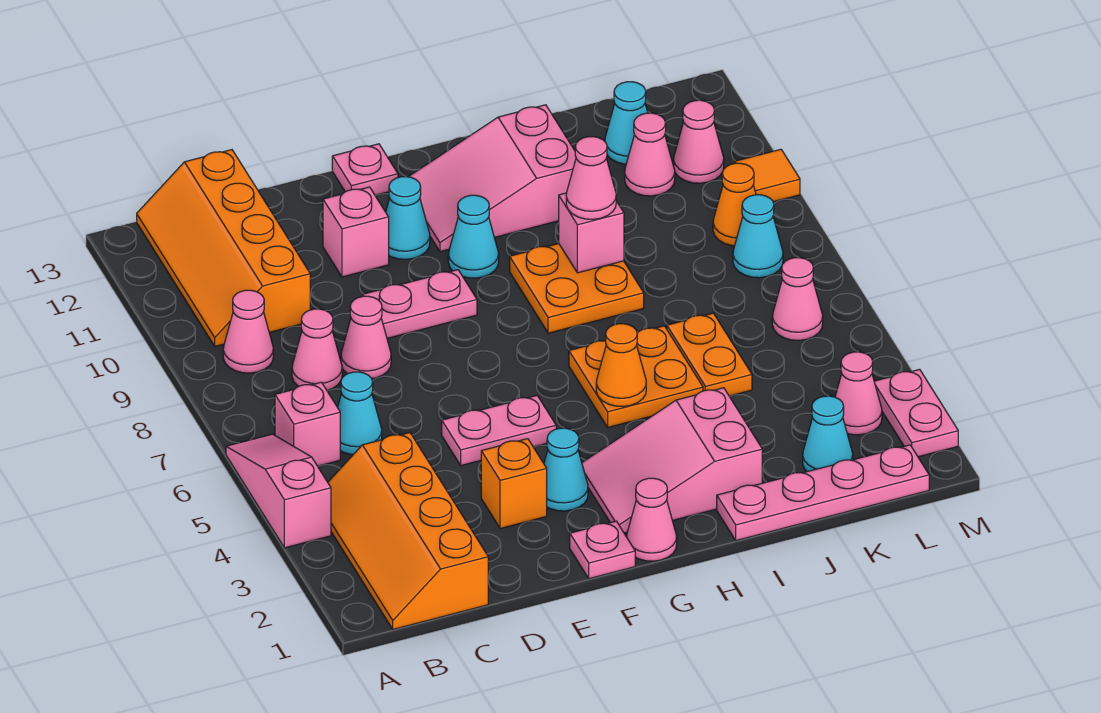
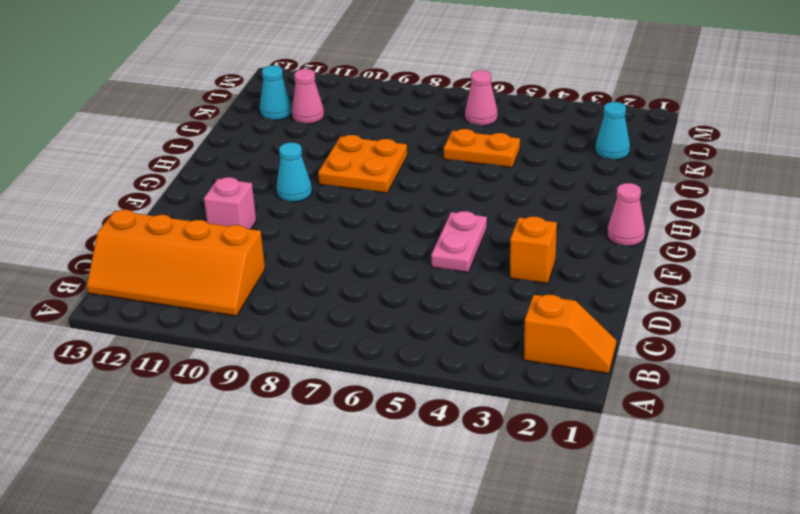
orange slope B1:B2 level 1 top 2 -> orange slope B1:C4 level 1 top C
none -> pink slope A4:A6 level 1 top 4
none -> pink brick B6 level 1
none -> pink cone B9 level 1
none -> cyan cone C6 level 1

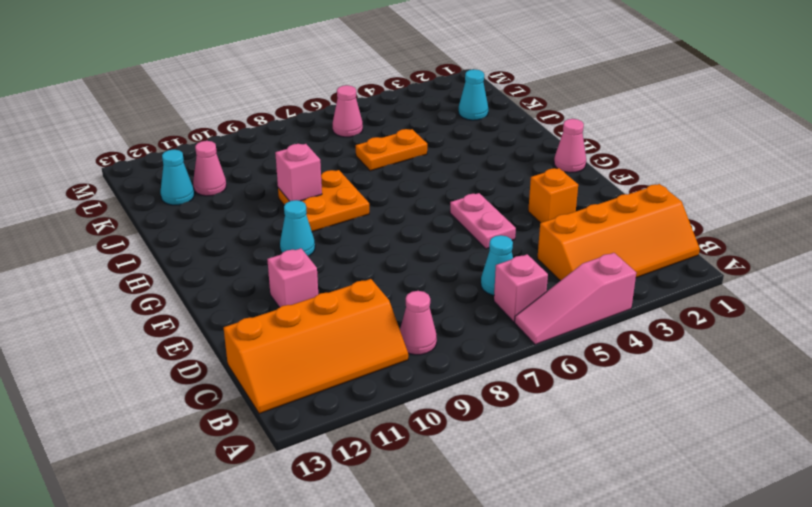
none -> pink cone C8 level 1
none -> pink cone D8 level 1
none -> pink plate E9:F9 level 1
none -> pink plate F1 level 1

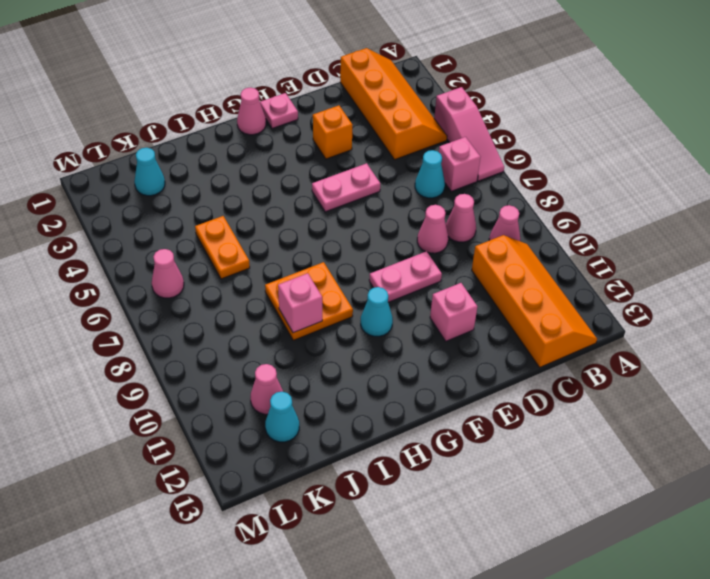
none -> cyan cone F3 level 1
none -> cyan cone F11 level 1
none -> pink plate F13 level 1
none -> pink slope G2:I3 level 1 top I

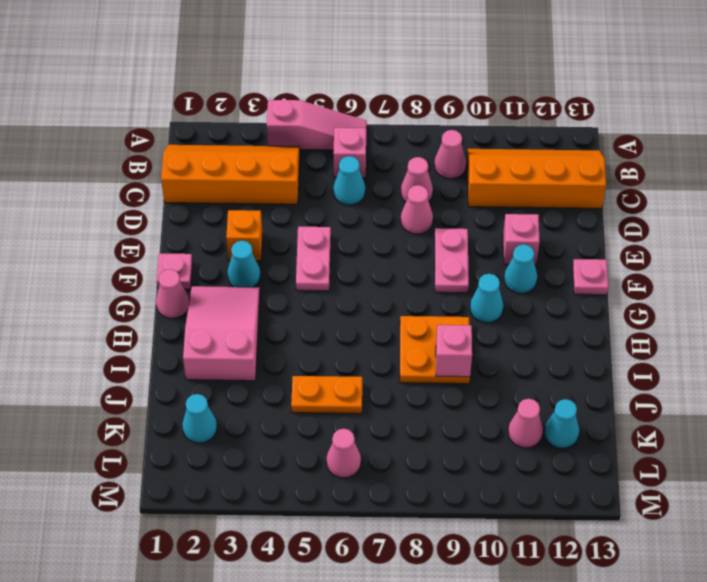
none -> pink slope G11:I12 level 1 top I
none -> orange plate H5:I6 level 1
none -> pink plate I1:L1 level 1
none -> pink cone L3 level 1

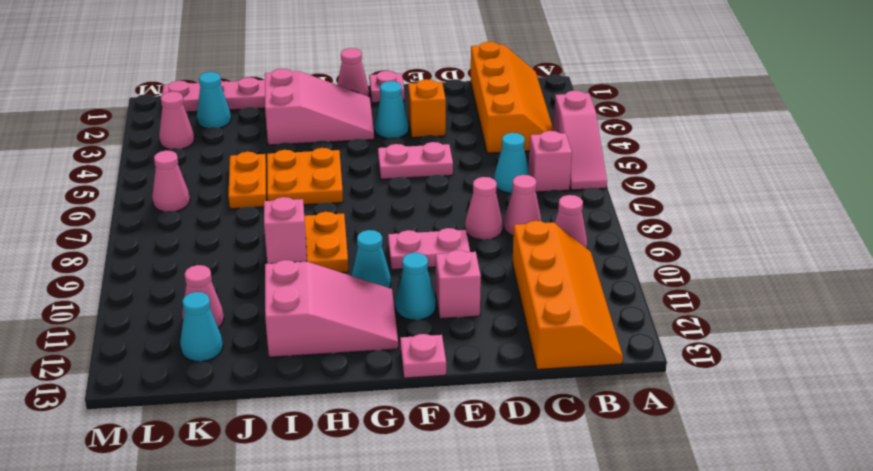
none -> cyan cone L8 level 1
none -> orange cone L9 level 1
none -> pink cone L11 level 1
none -> pink plate M2:M3 level 1

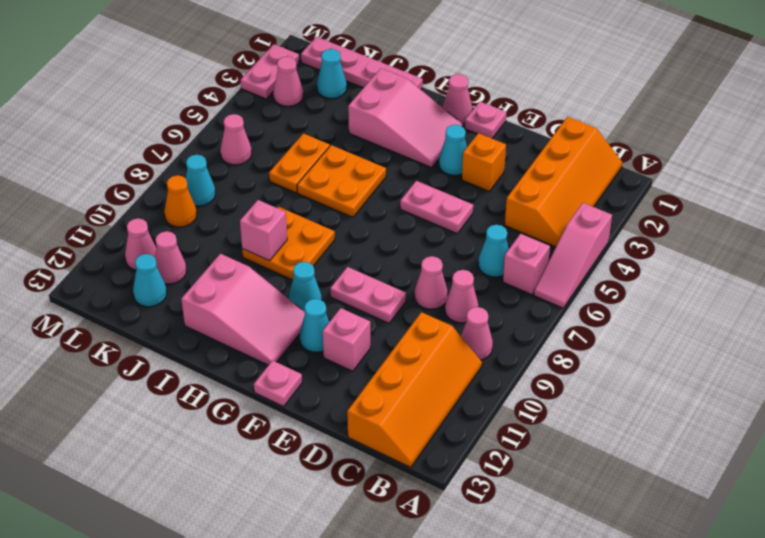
none -> orange tile M10 level 1
none -> orange cone H5 level 2
none -> pink cone I9 level 3

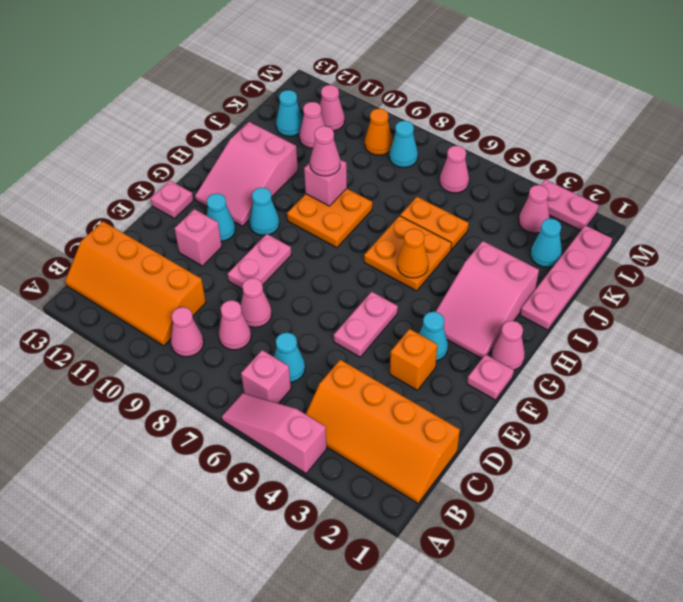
none -> orange tile M10 level 1

